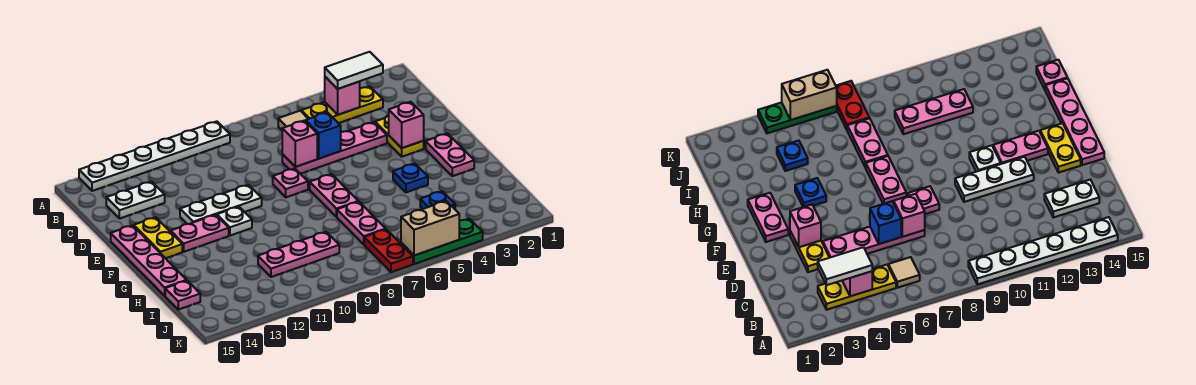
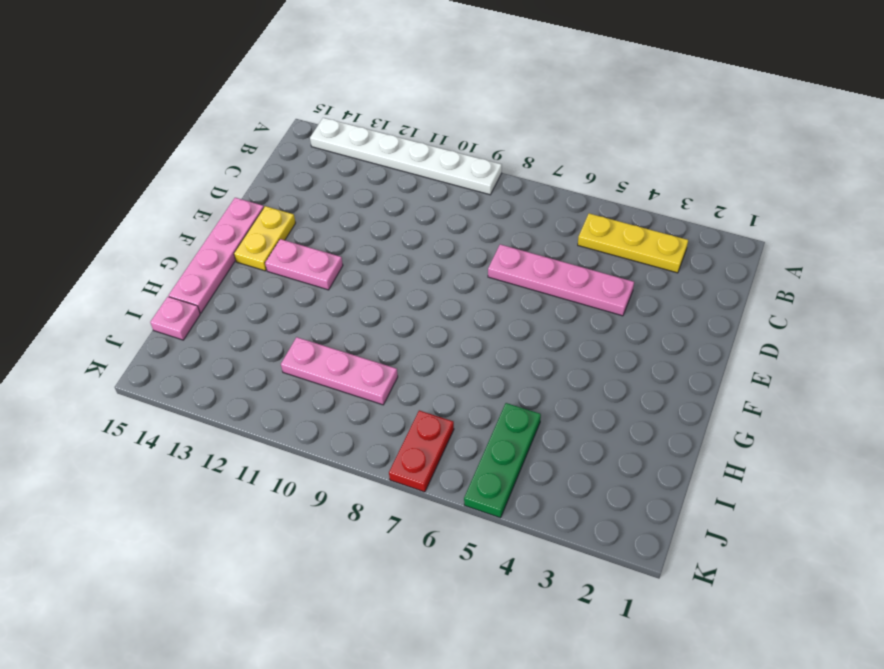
green plate I5:K5 level 1 -> green plate K4:K6 level 1
none -> tan tile B6 level 1
none -> white plate C13:C14 level 1
none -> yellow plate D3:E3 level 1

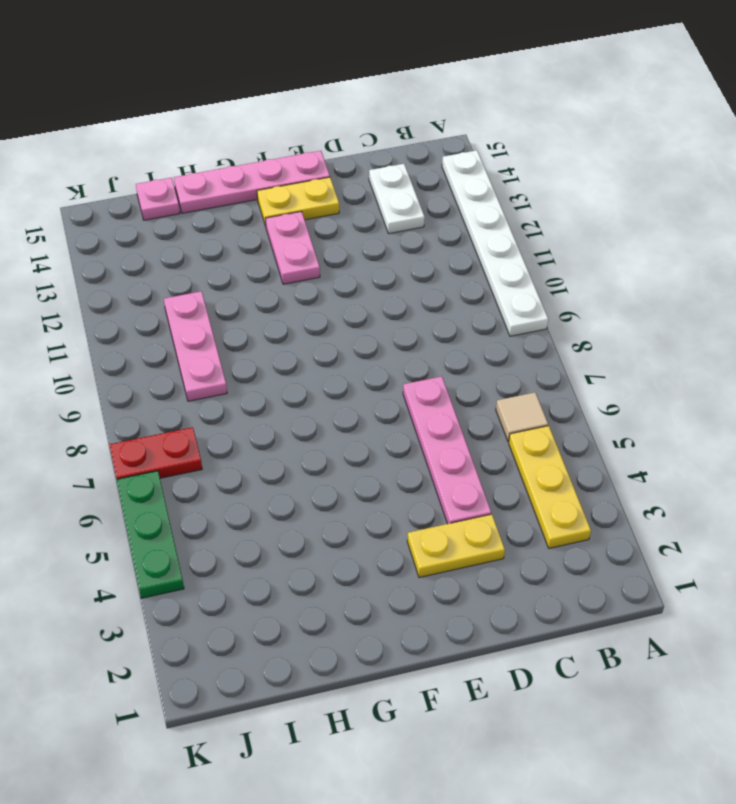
none -> pink plate E8 level 1
none -> white plate E10:E12 level 1
none -> pink plate F2:G2 level 1

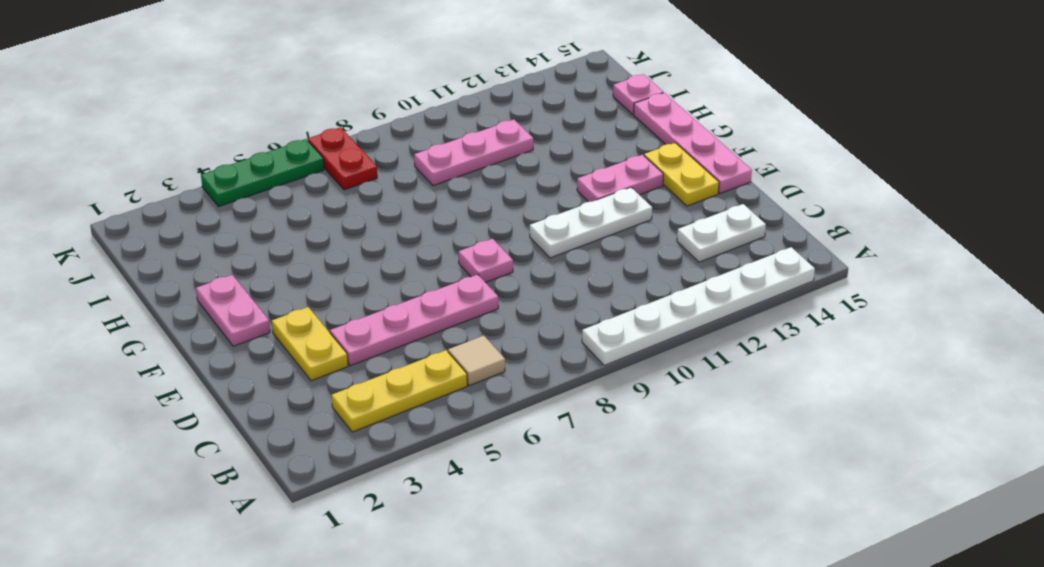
none -> pink plate F7:G7 level 1
none -> white plate F11 level 1
none -> blue plate G4 level 1

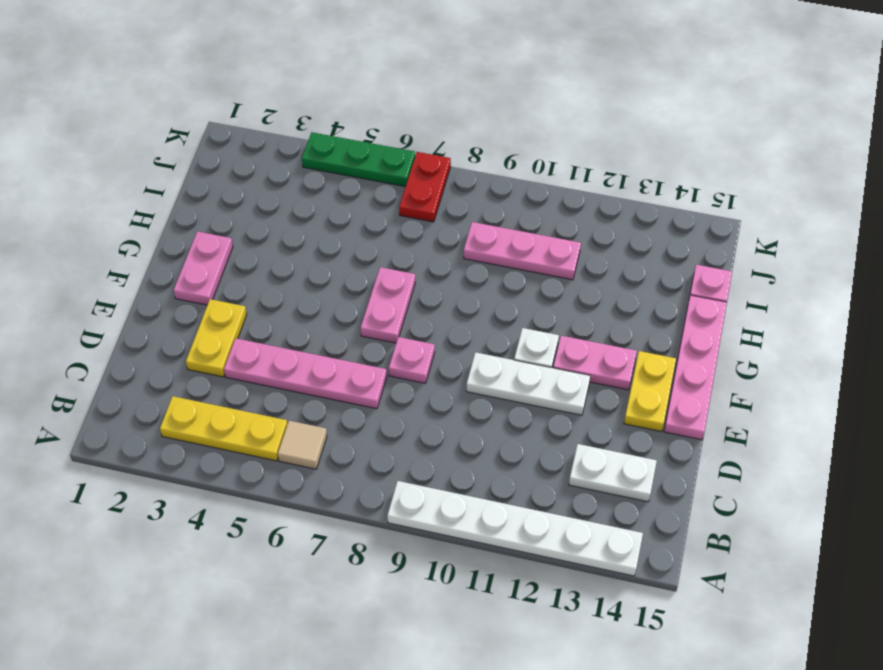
none -> blue plate G4 level 1
none -> pink plate H7:I7 level 1
none -> blue plate I4 level 1

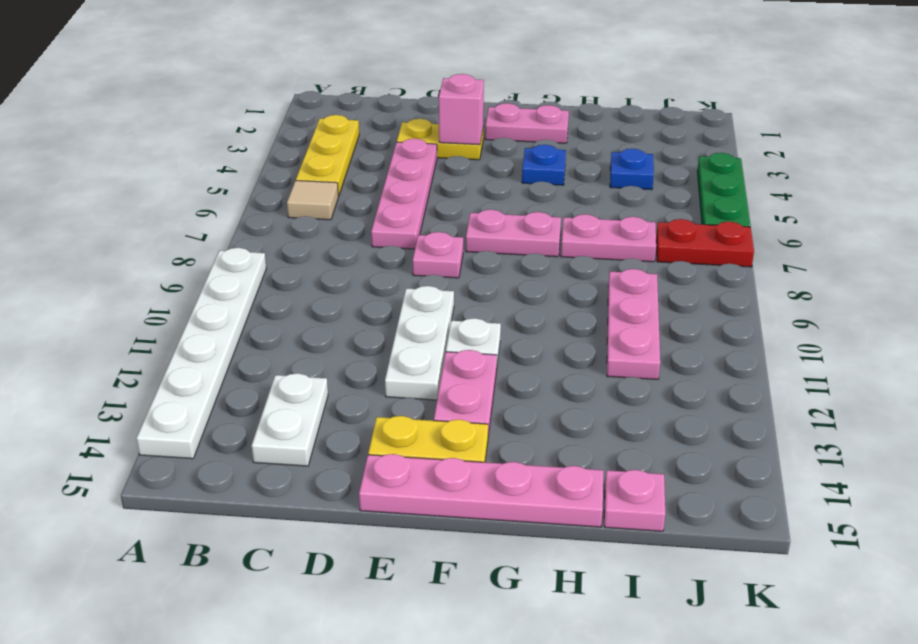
none -> pink brick B4 level 2
none -> blue brick D6 level 2
none -> pink brick D7 level 2

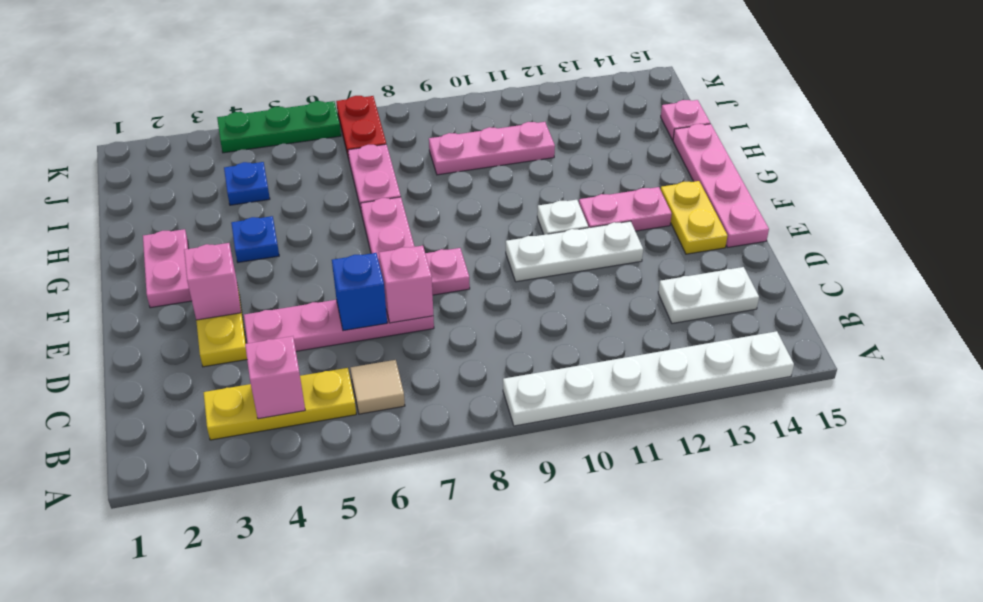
none -> tan brick K5:K6 level 2
none -> white tile B3:B4 level 3

